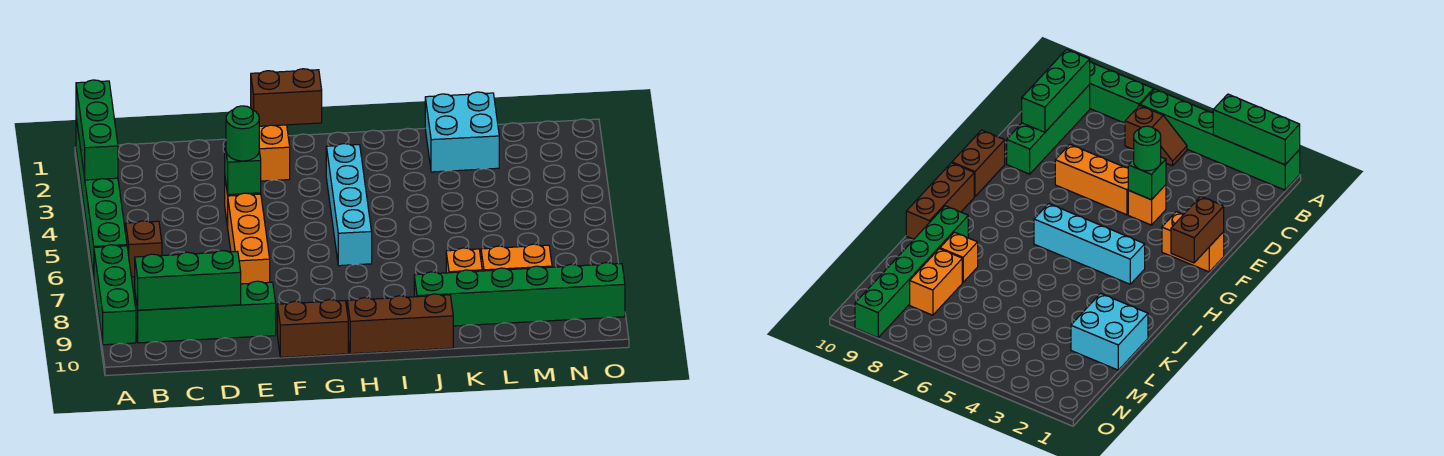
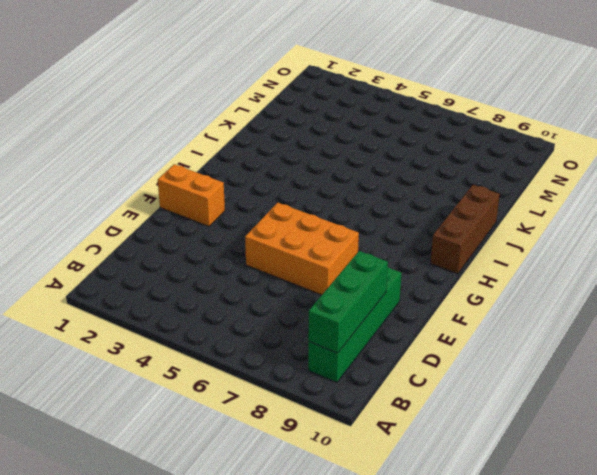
orange brick E5:F7 level 1 -> orange brick E5:E7 level 1
none -> green brick A1:A6 level 1
none -> green brick A7:A9 level 1
none -> brown slope B5:B6 level 1 top 6

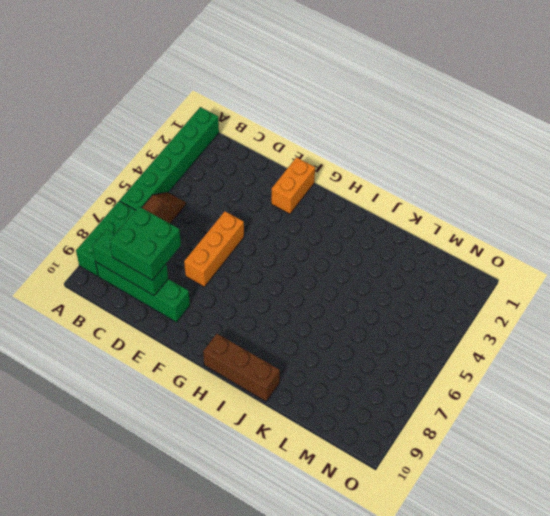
green brick C8:D9 level 3 -> none
none -> orange brick E4 level 1
none -> brown brick F10:G10 level 1
none -> cyan brick H3:H6 level 1

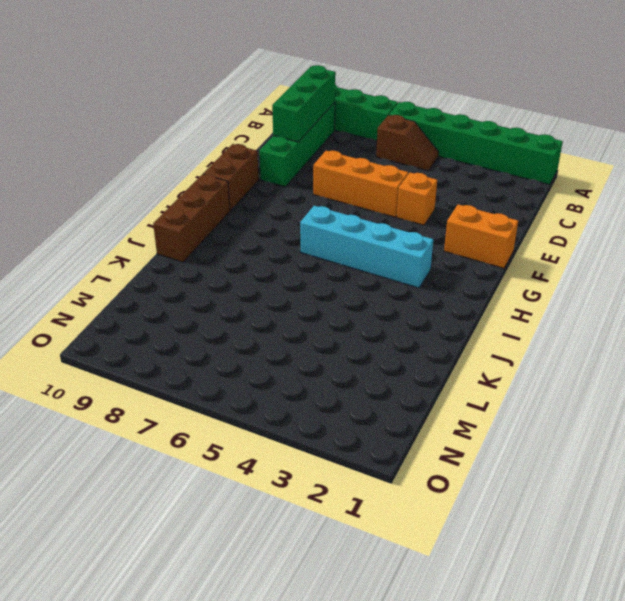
none -> green brick J9:O9 level 1
none -> cyan brick K1:L2 level 1
none -> orange brick K8 level 1

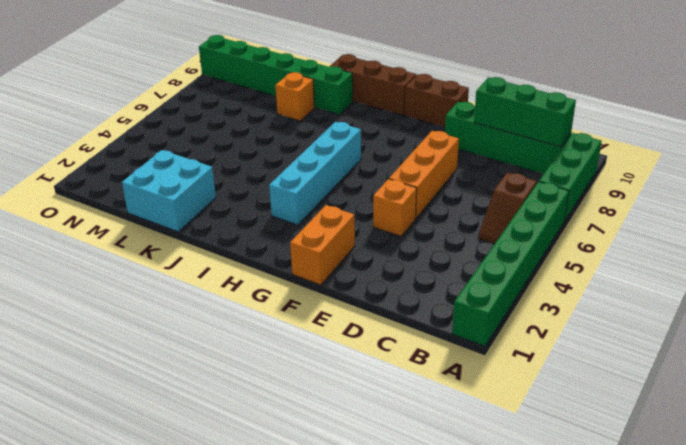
none -> orange brick L8:M8 level 1
none -> green brick A1:A3 level 2
none -> green brick E4 level 2

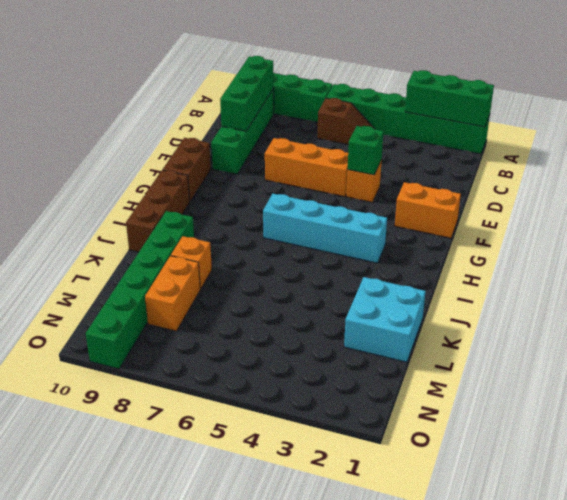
none -> brown brick F1:G1 level 2
none -> green round brick E4 level 3

